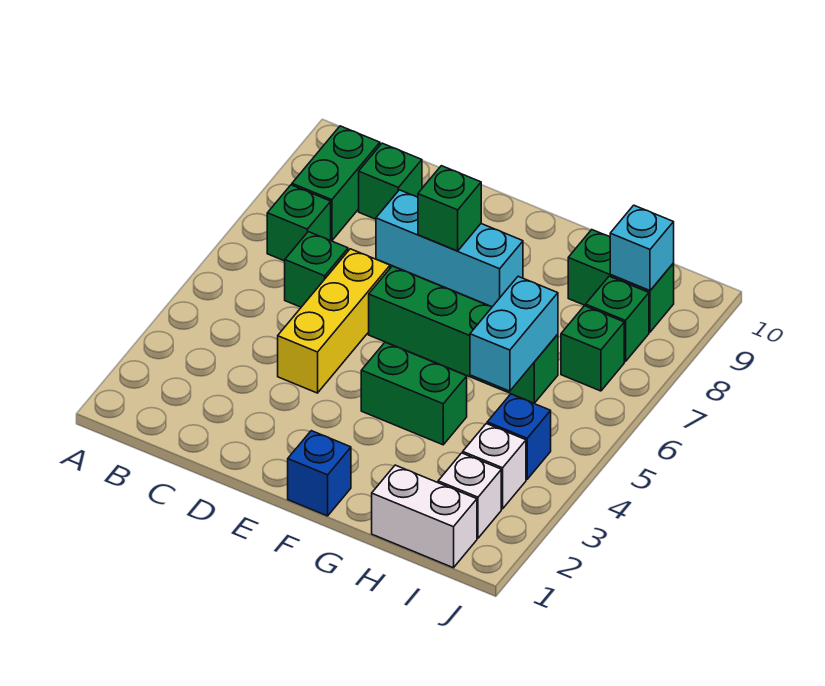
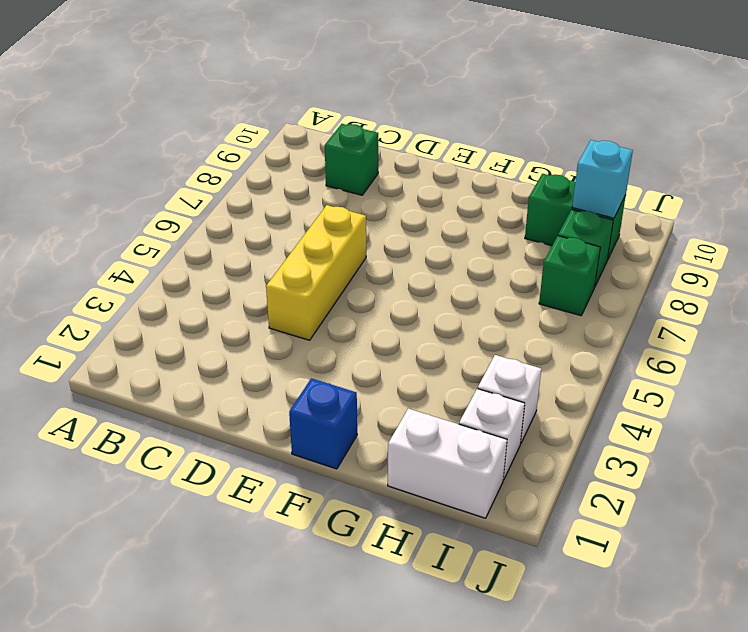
none -> green brick B7 level 1
none -> green brick B8:B9 level 1
none -> green brick C6 level 1

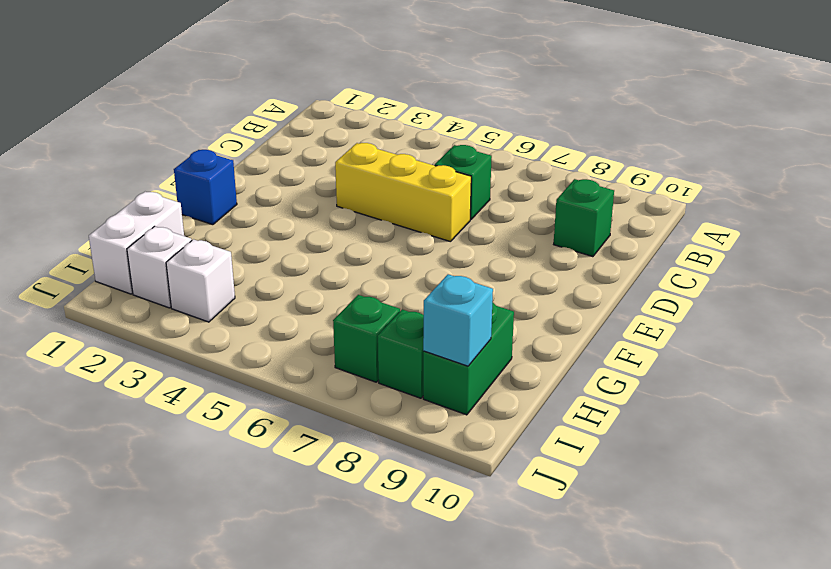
none -> green brick B7 level 1
none -> green brick B8:B9 level 1
none -> cyan brick D8:F8 level 1

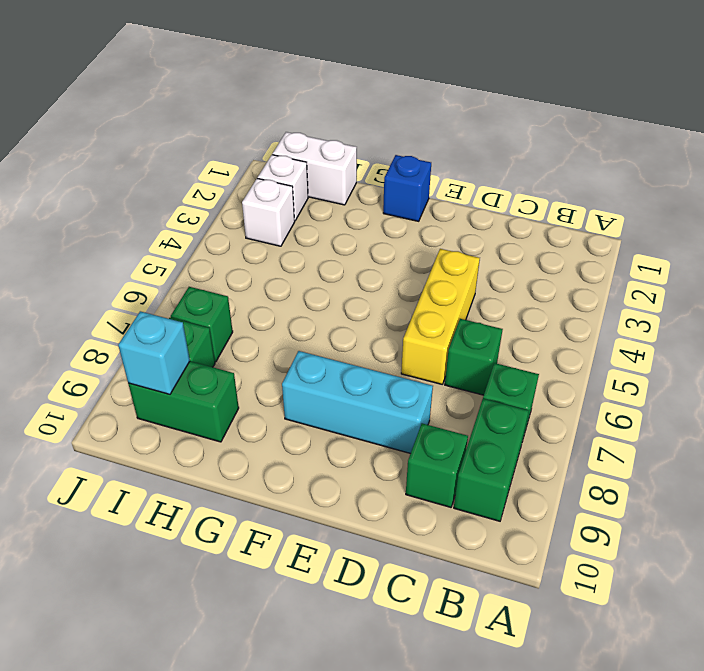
none -> green brick E6:H6 level 1
none -> green brick F4:G4 level 1
none -> blue brick I4 level 1

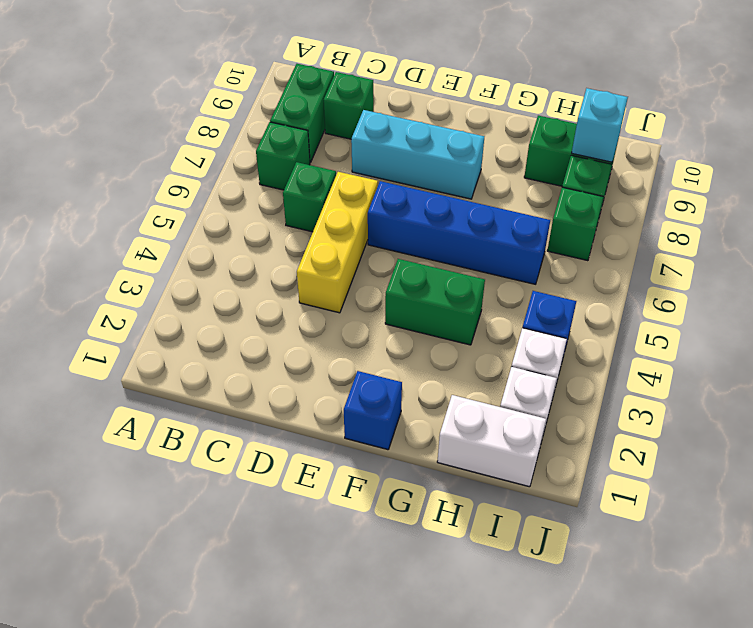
blue brick E6:H6 level 1 -> green brick E6:H6 level 1
none -> green brick E8 level 2
none -> cyan brick H5:H6 level 2

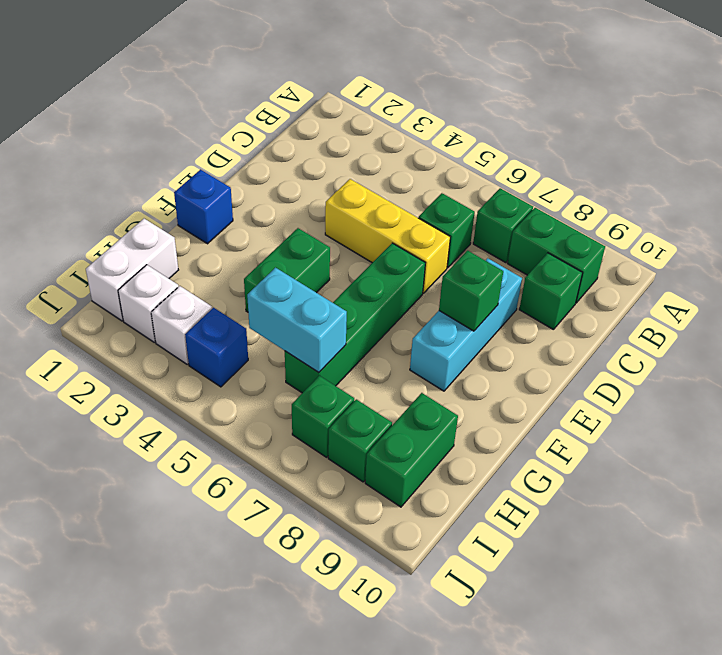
none -> cyan brick I9 level 2

